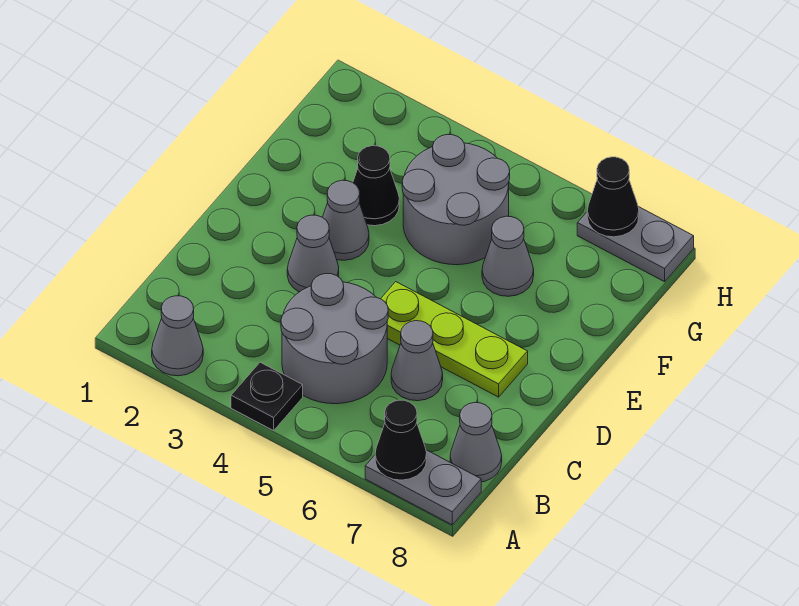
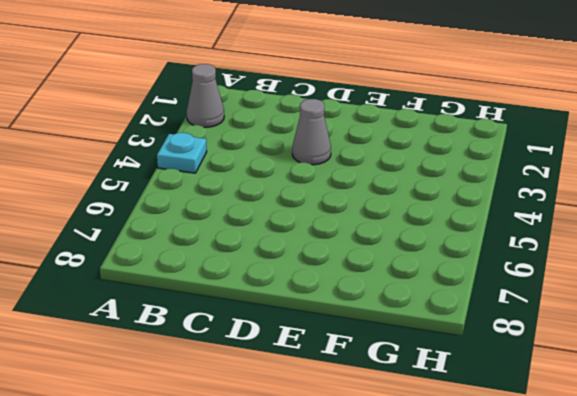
cyan plate A4 level 1 -> black plate A4 level 1
none -> grey plate A7:A8 level 1
none -> grey round brick B4:C5 level 1
none -> grey cone B8 level 1

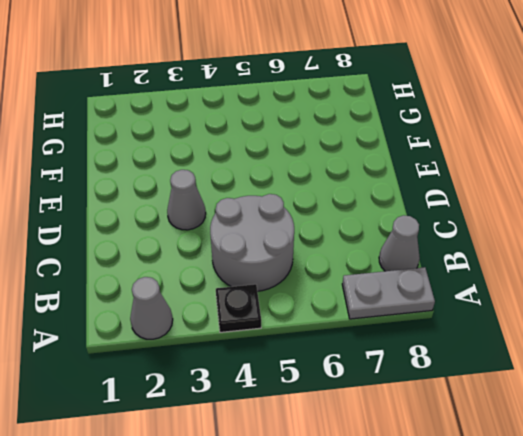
none -> grey cone C6 level 1
none -> lime plate D5:D7 level 1
none -> grey cone E3 level 1

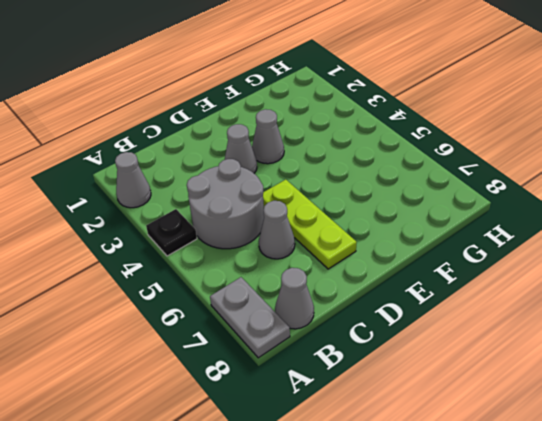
none -> black cone F3 level 1
none -> grey round brick F4:G5 level 1
none -> grey cone F6 level 1

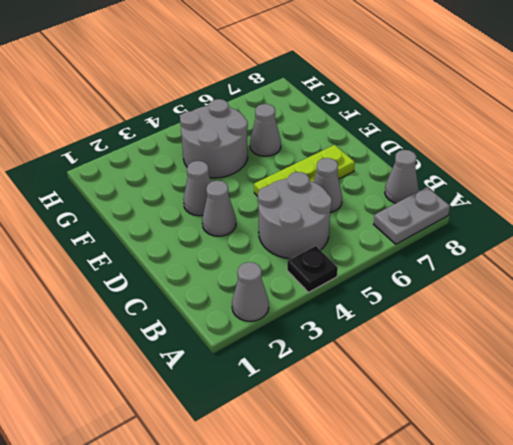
none -> black cone F3 level 1
none -> grey plate H7:H8 level 1
none -> black cone A7 level 2

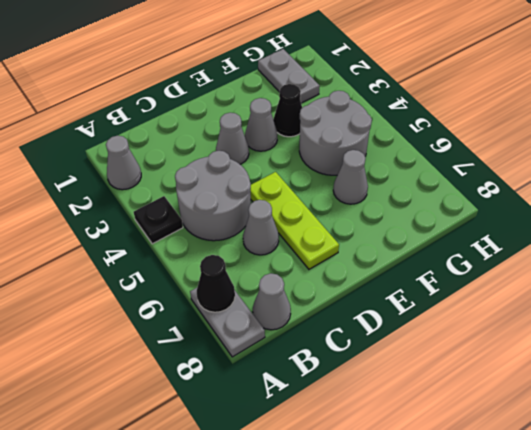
grey plate G1:G2 level 1 -> grey plate H7:H8 level 1
none -> black cone H7 level 2

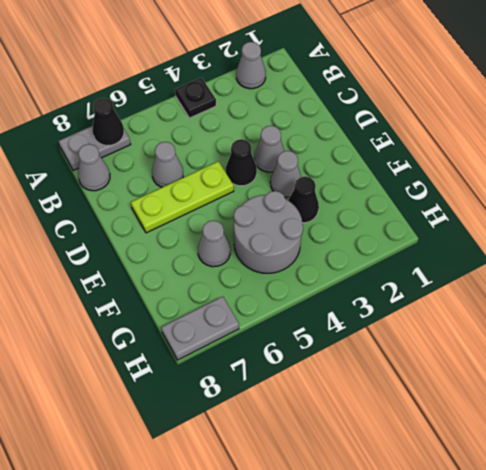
black cone D4 level 1 -> black cone H7 level 2
none -> grey round brick B4:C5 level 1

